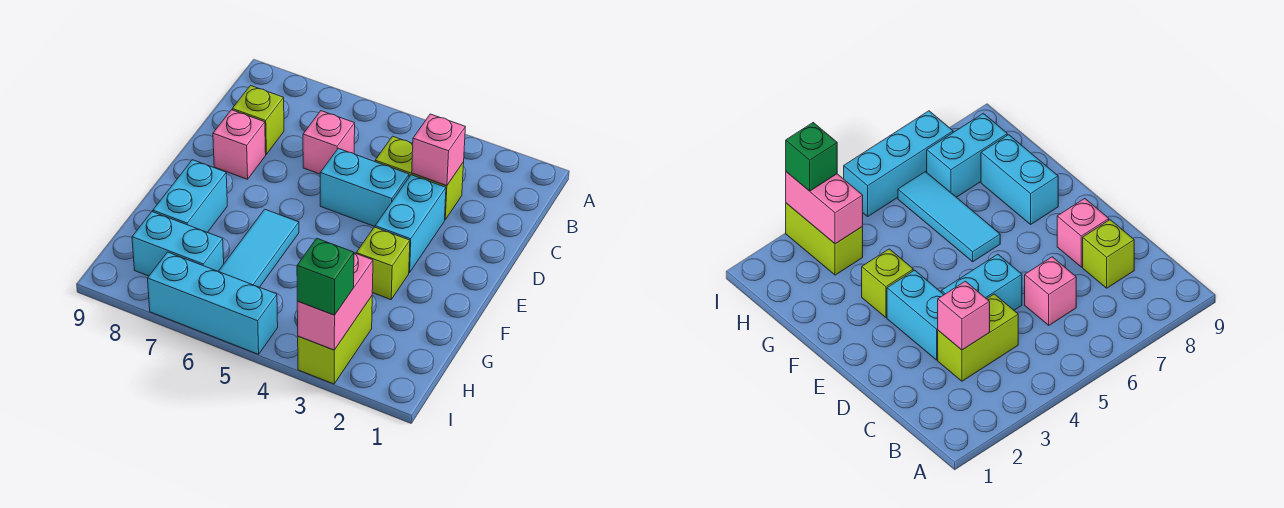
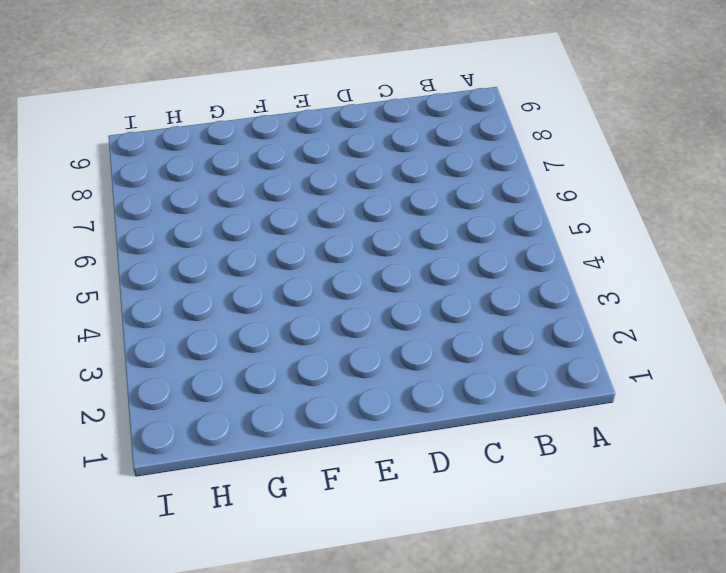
none -> lime brick C3:C4 level 1
none -> pink brick C6 level 1
none -> lime brick C8 level 1

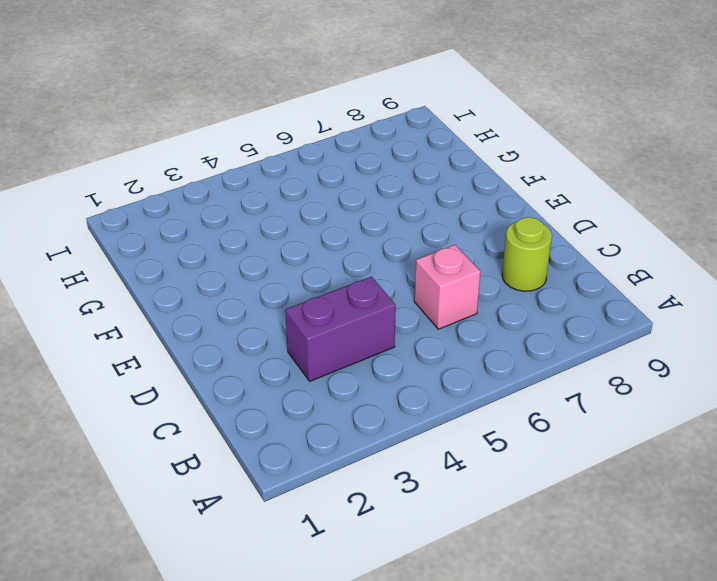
purple brick C3:C4 level 1 -> lime brick C3:C4 level 1
lime round brick C8 level 1 -> lime brick C8 level 1
none -> cyan brick D3:E3 level 1
none -> cyan brick D4:D5 level 1
none -> pink brick D8 level 1

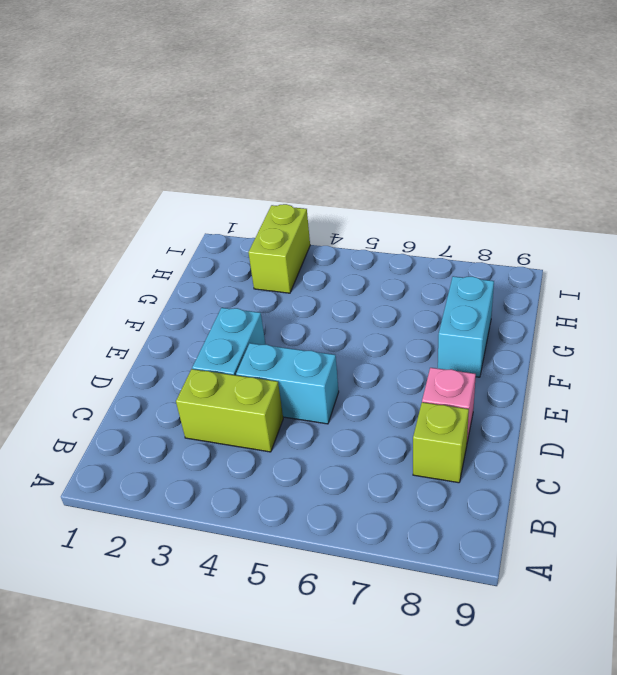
none -> pink brick C6 level 1
none -> lime brick F3 level 1
none -> cyan tile F6:H6 level 1

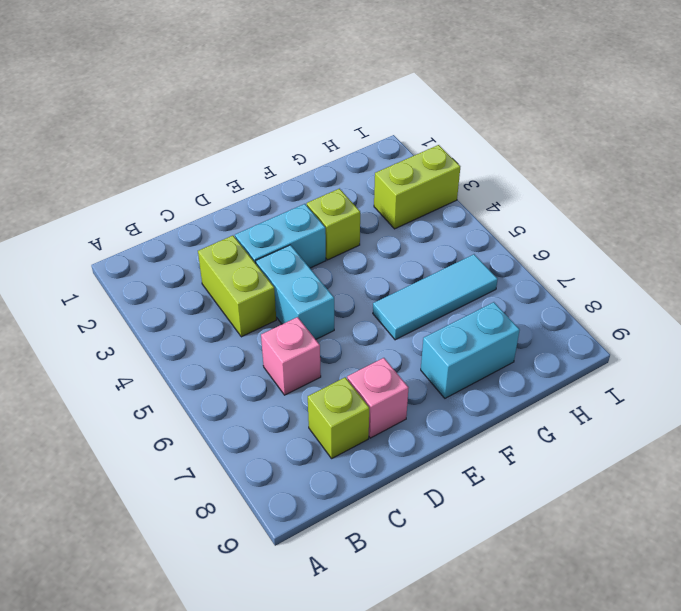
none -> cyan brick H7:H8 level 1
none -> cyan brick I5:I7 level 1
none -> pink brick C3 level 2

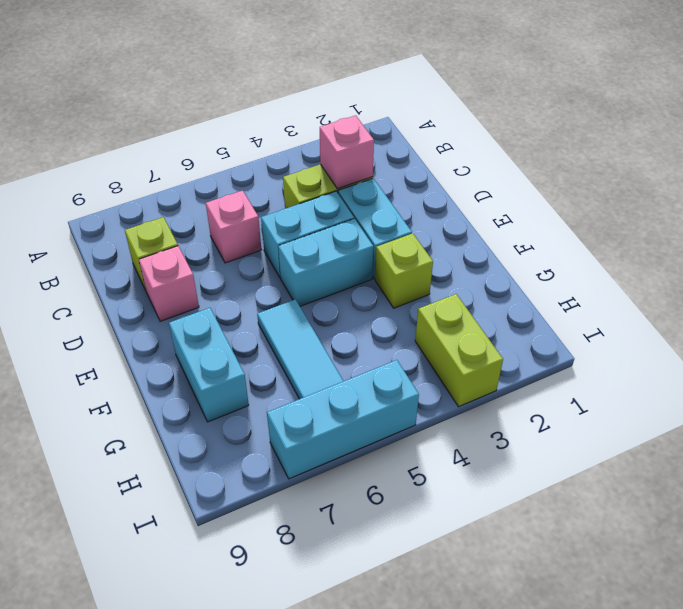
cyan brick E4:E5 level 1 -> cyan brick H7:H8 level 1
none -> pink brick H3:I3 level 2
none -> green brick I3 level 3

